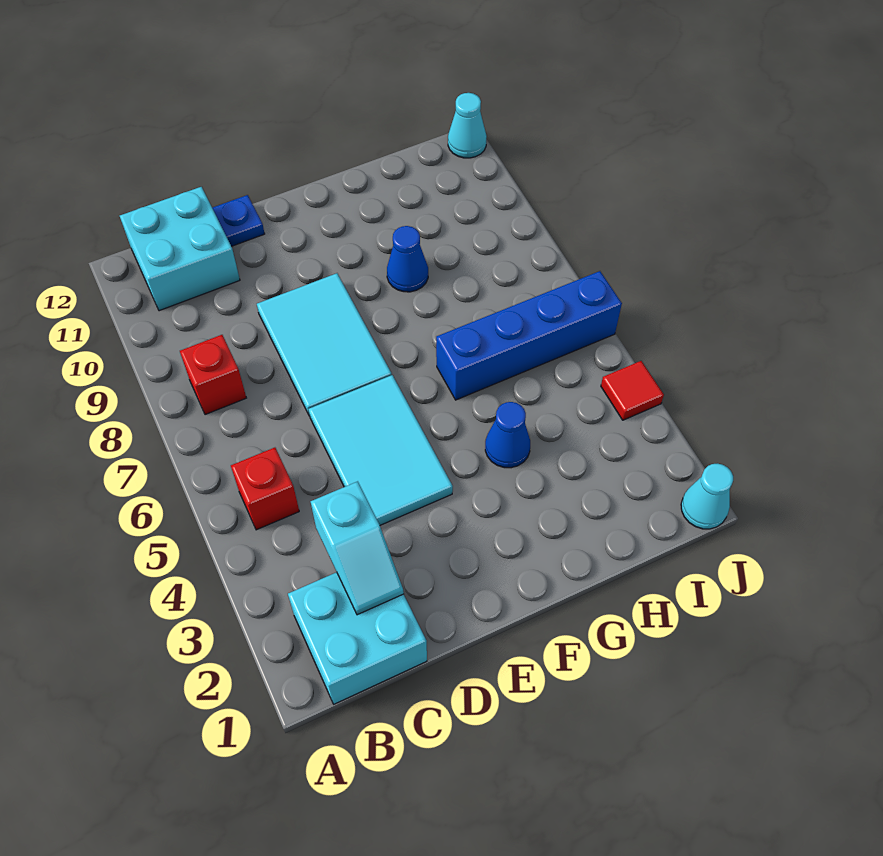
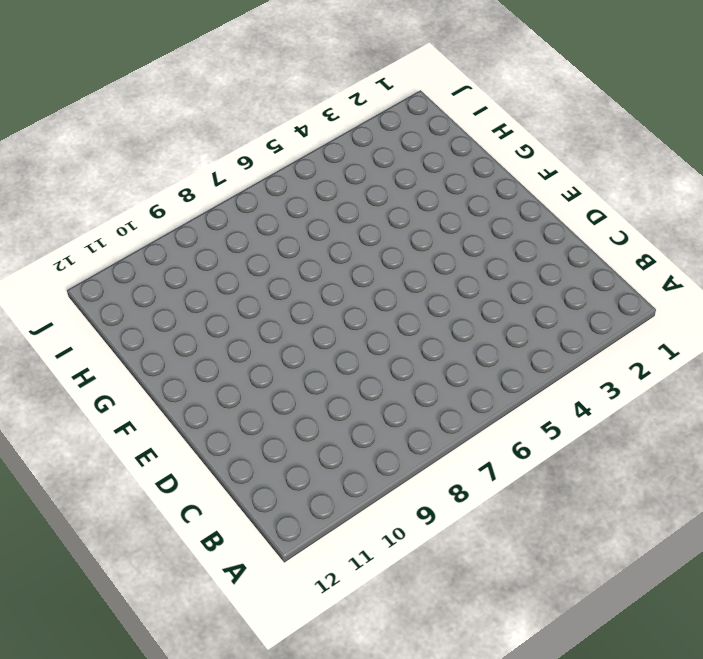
none -> cyan brick B1:C2 level 1
none -> red brick B5 level 1
none -> red brick B8 level 1

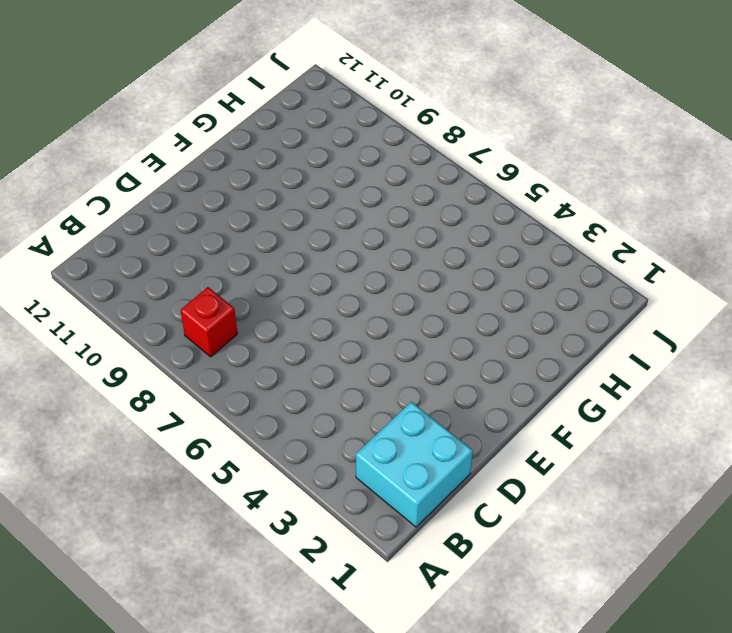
none -> red brick B5 level 1
none -> cyan brick B11:C12 level 1
none -> cyan tile D4:E6 level 1

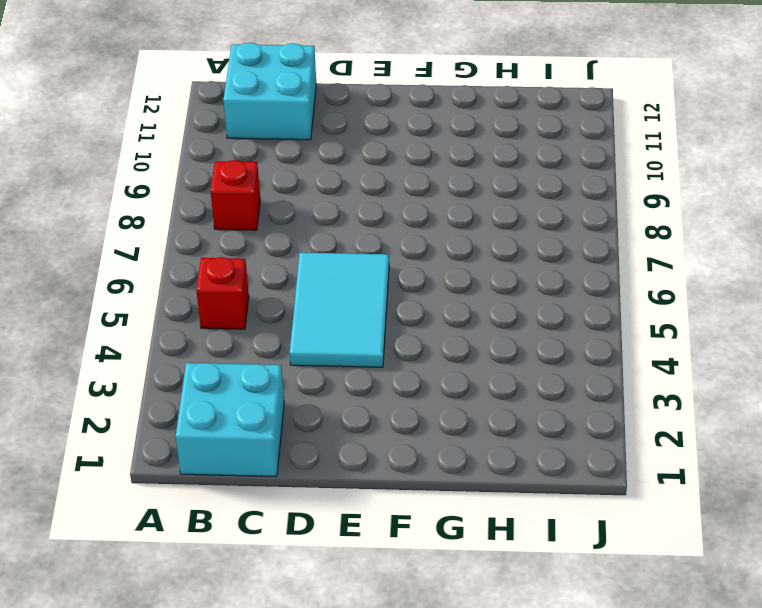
none -> cyan tile D7:E9 level 1
none -> blue plate D12 level 1
none -> blue cone G4 level 1

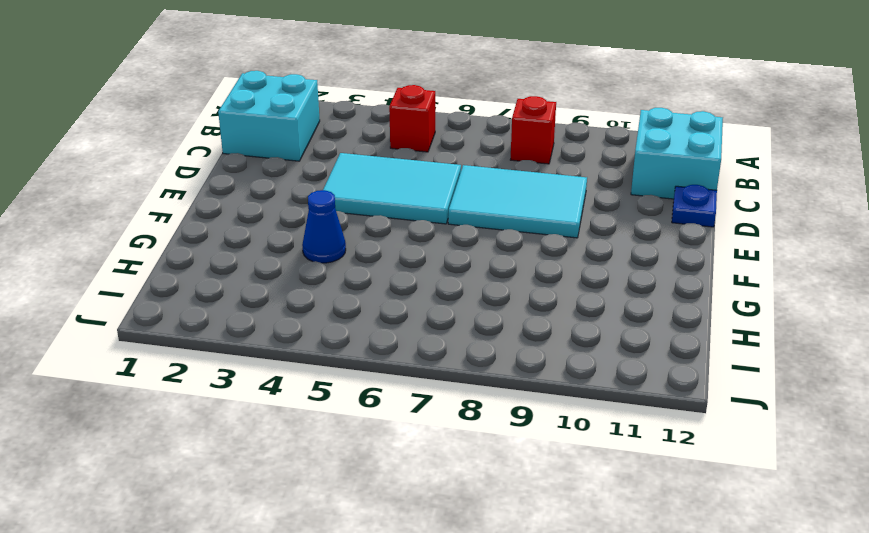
none -> blue brick G6:J6 level 1
none -> blue cone G9 level 1
none -> cyan cone J1 level 1

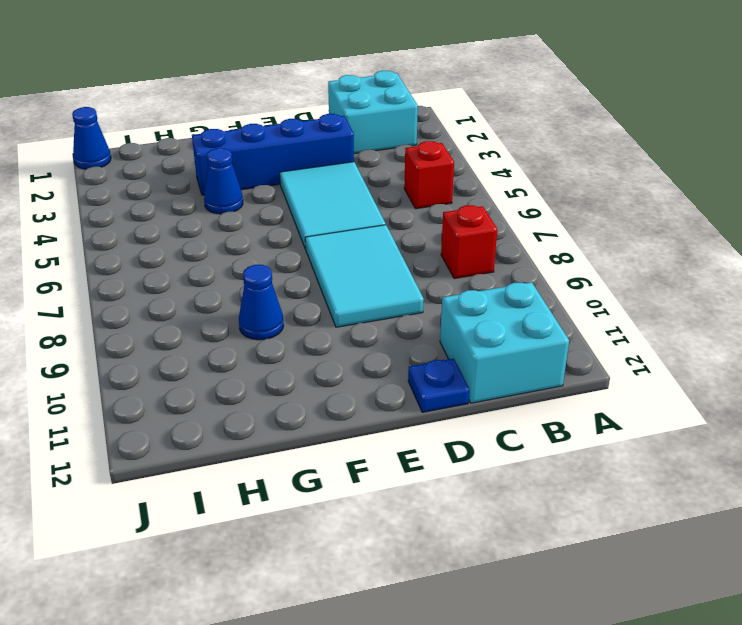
blue brick D3:G3 level 1 -> blue brick G6:J6 level 1
blue cone J1 level 1 -> cyan cone J1 level 1
none -> red tile J4 level 1
none -> cyan cone J12 level 1
none -> cyan slope C2:C3 level 2 top 3

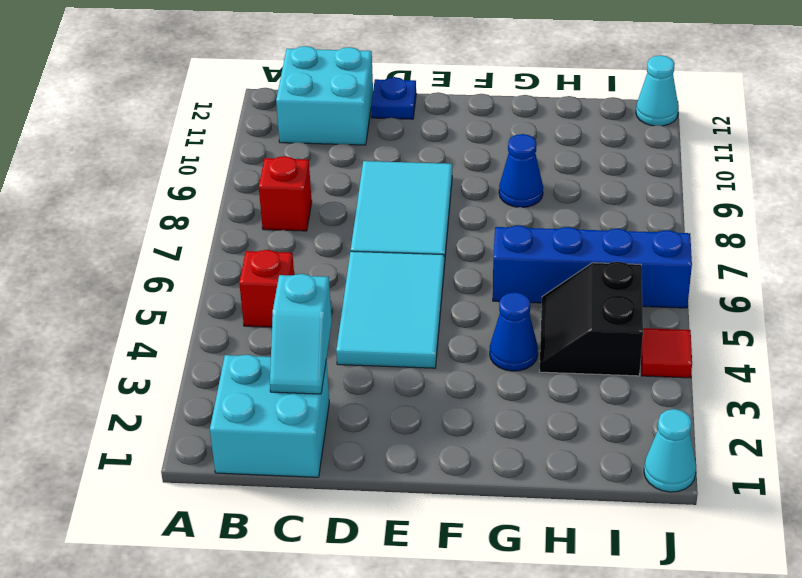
black slope H4:I5 level 1 top I -> none

